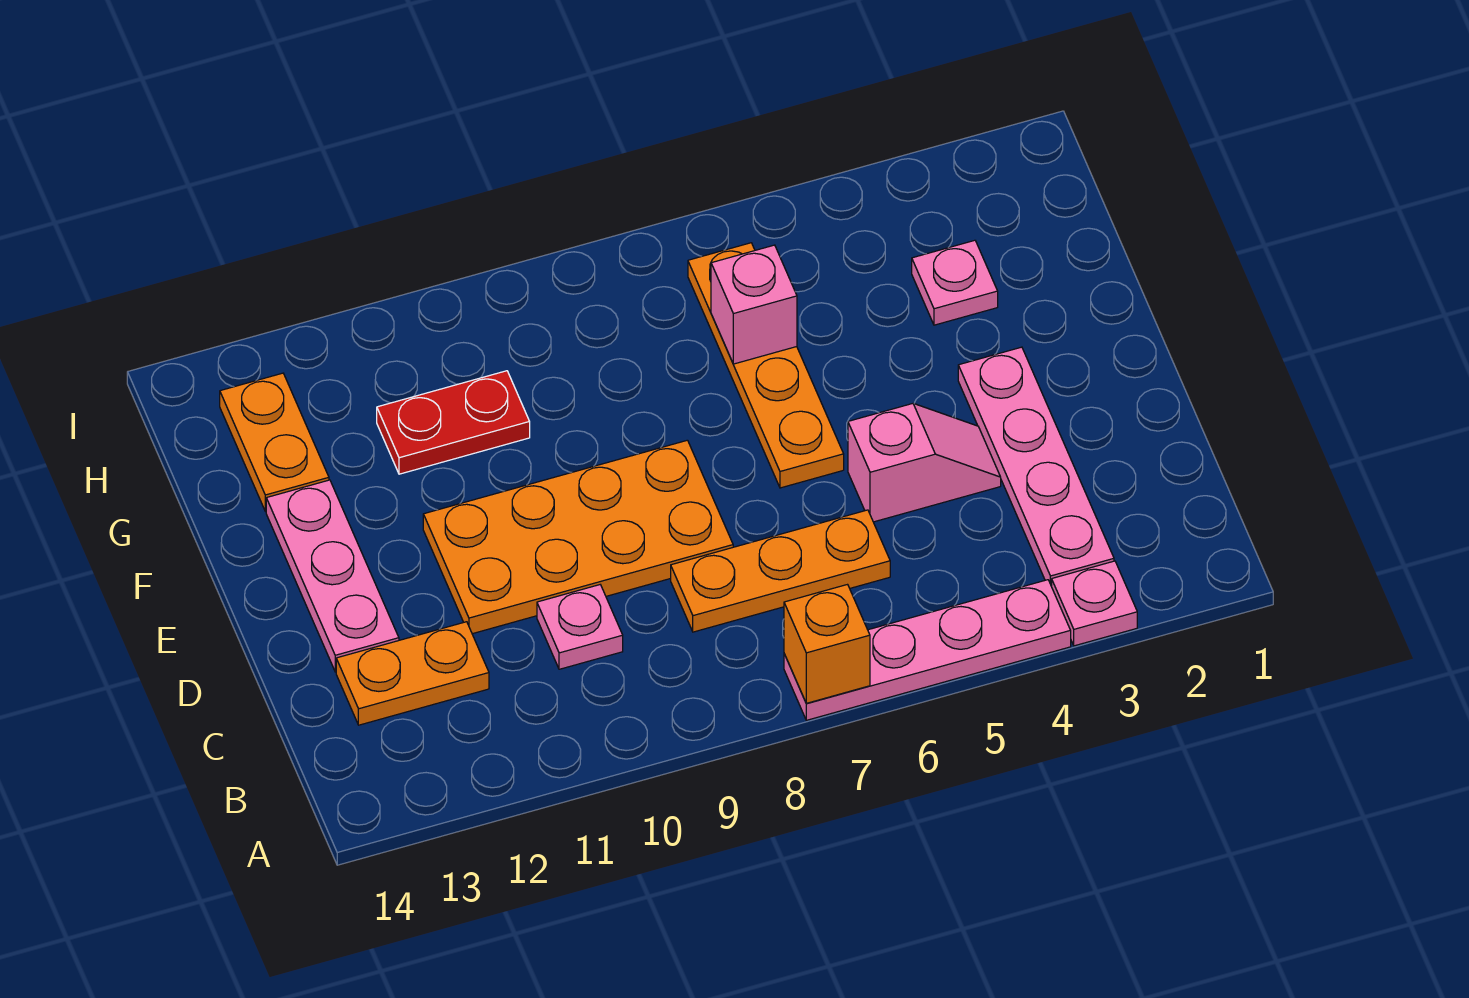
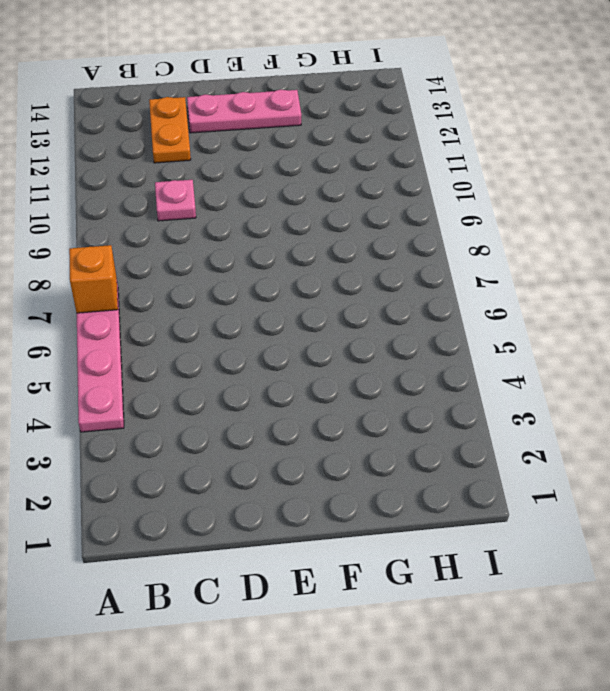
none -> pink plate A3 level 1
none -> pink plate B3:E3 level 1
none -> orange plate C6:C8 level 1

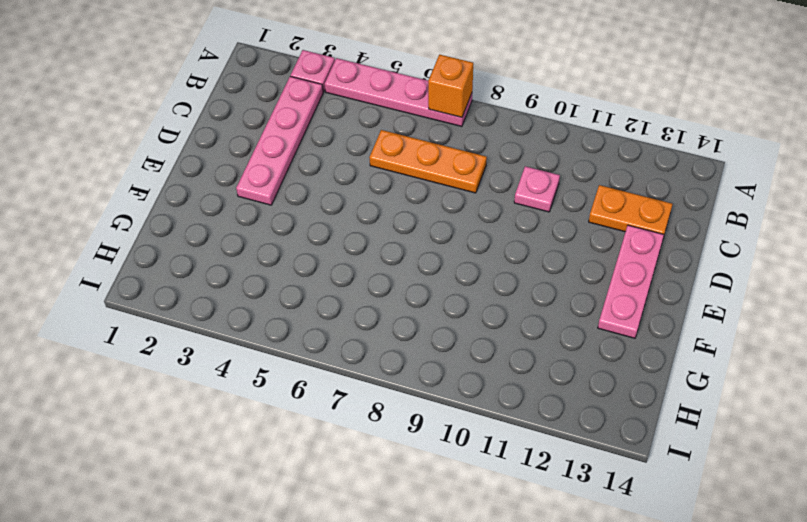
none -> pink slope D4:D5 level 1 top 5
none -> orange plate D8:E11 level 1
none -> orange plate E6:H6 level 1

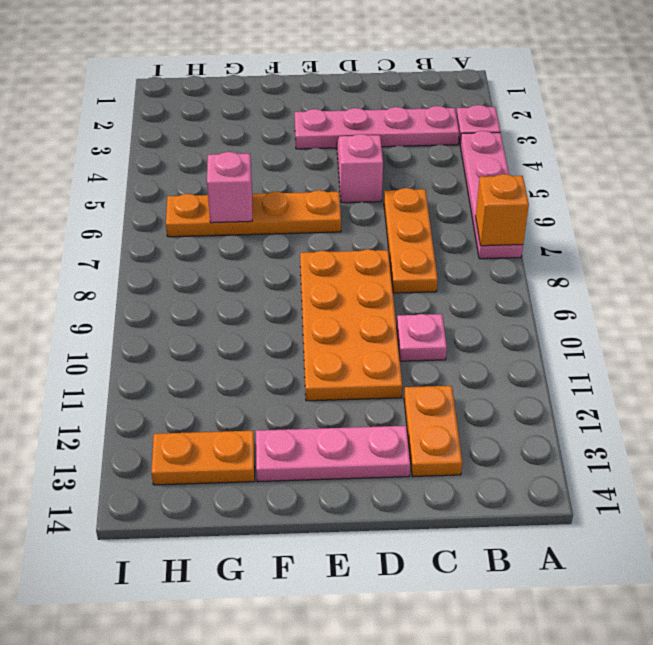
none -> pink plate G3 level 1
none -> red plate G10:G11 level 1

